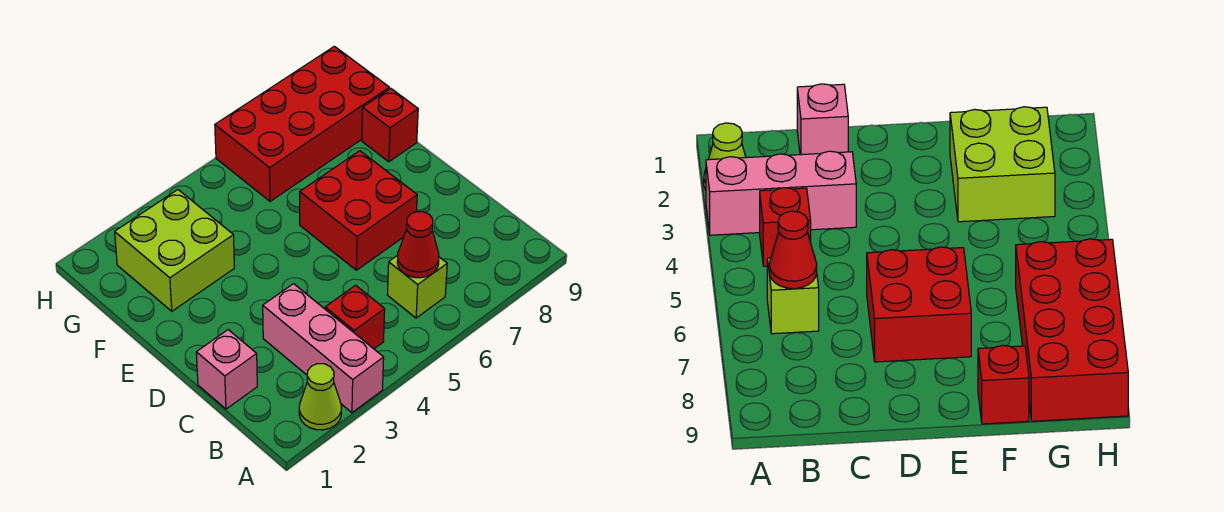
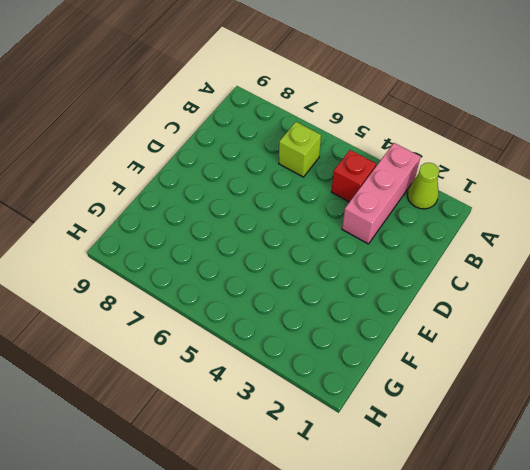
none -> pink brick C1 level 1
none -> red brick D6:E7 level 1

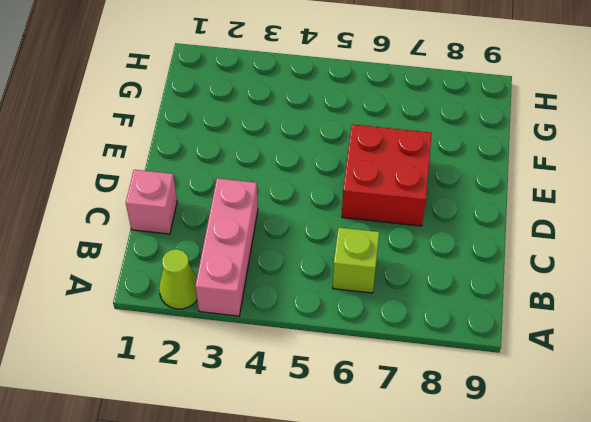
none -> red brick B4 level 1
none -> lime brick F2:G3 level 1

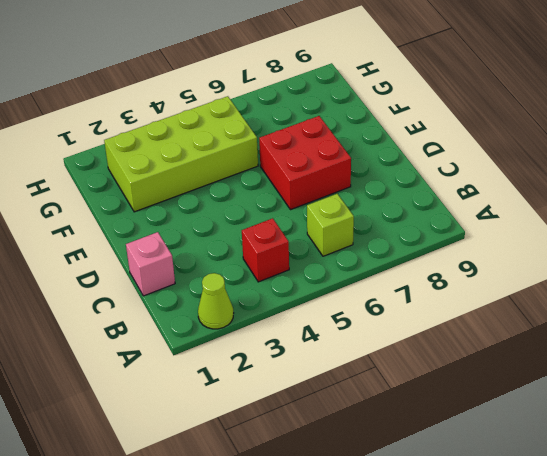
lime brick F2:G5 level 1 -> lime brick F2:G3 level 1
none -> pink brick A3:C3 level 1
none -> red brick F9 level 1

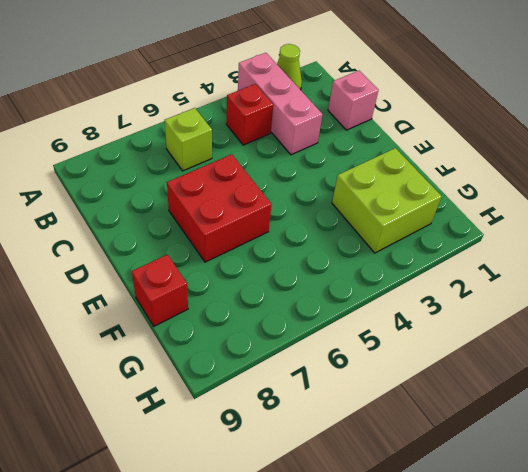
none -> red brick G6:H9 level 1
none -> red cone B6 level 2

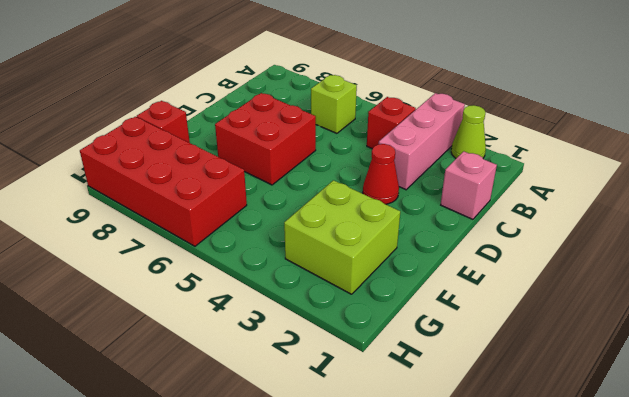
red cone D3 level 1 -> red cone B6 level 2

